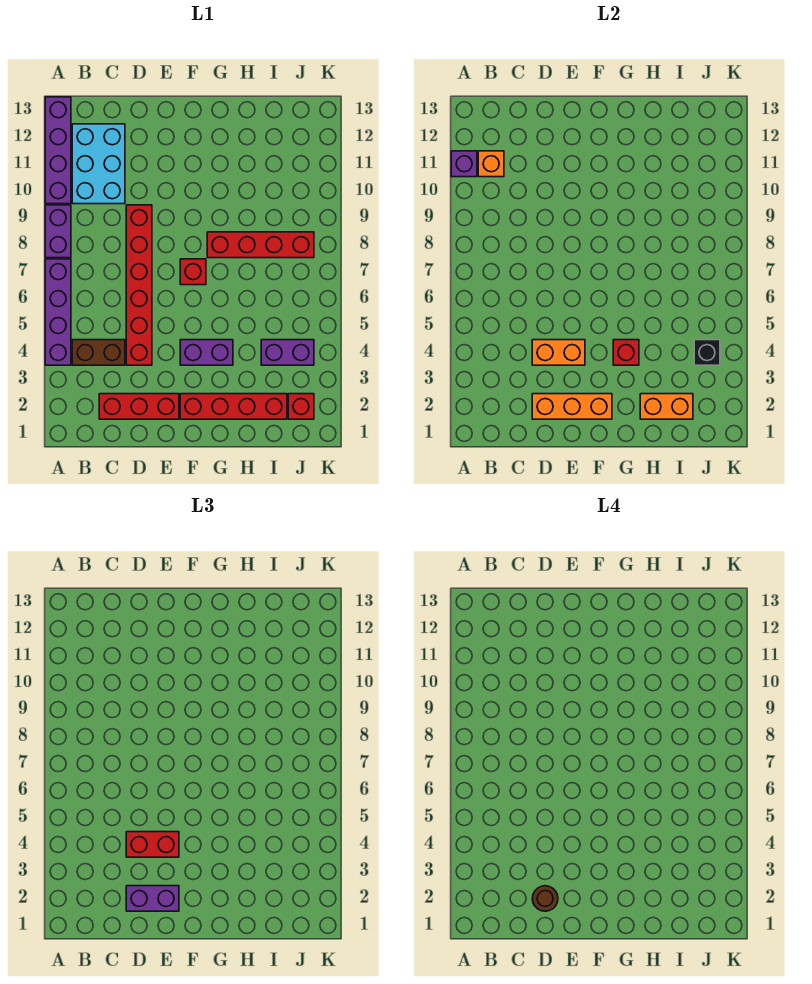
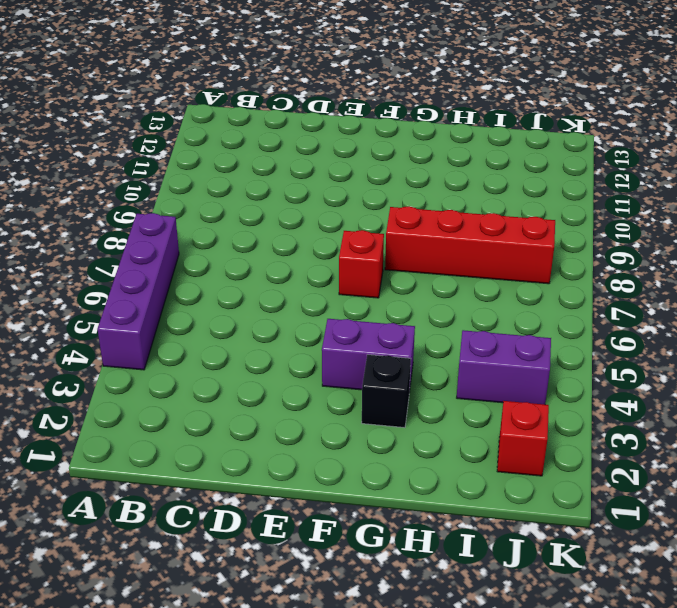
black brick G3 level 1 -> black brick J4 level 2
none -> purple brick A8:A9 level 1
none -> purple brick A10:A13 level 1
none -> brown brick B4:C4 level 1

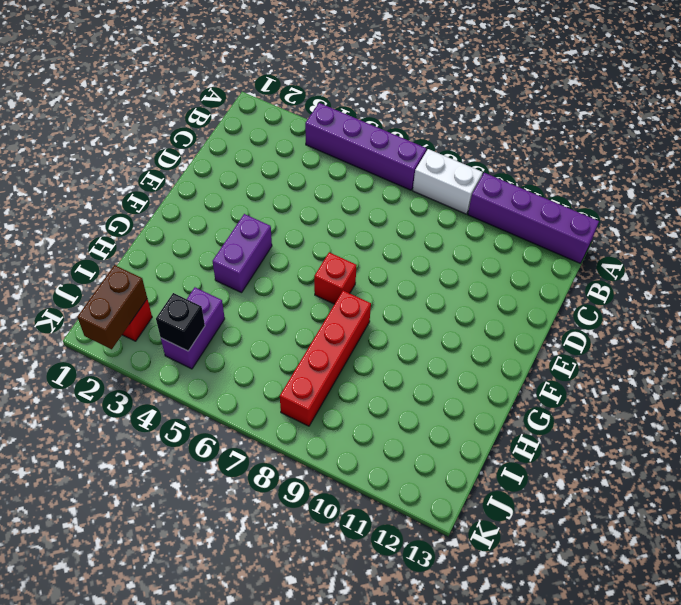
white brick A8:A9 level 1 -> purple brick A8:A9 level 1
brown brick J2:K2 level 2 -> brown brick B4:C4 level 1
none -> cyan brick B10:C12 level 1
none -> red brick C2:E2 level 1
none -> red brick D4:D9 level 1

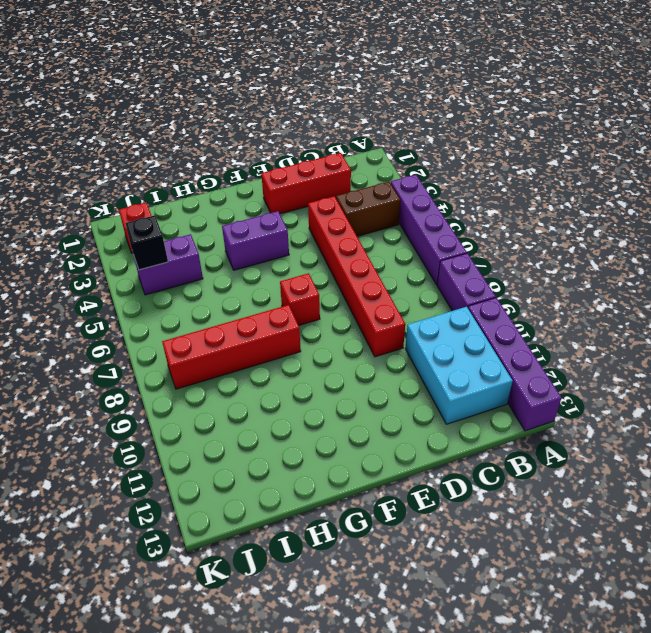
none -> red brick F2:I2 level 1
none -> purple brick A11 level 2
none -> orange brick B11 level 2

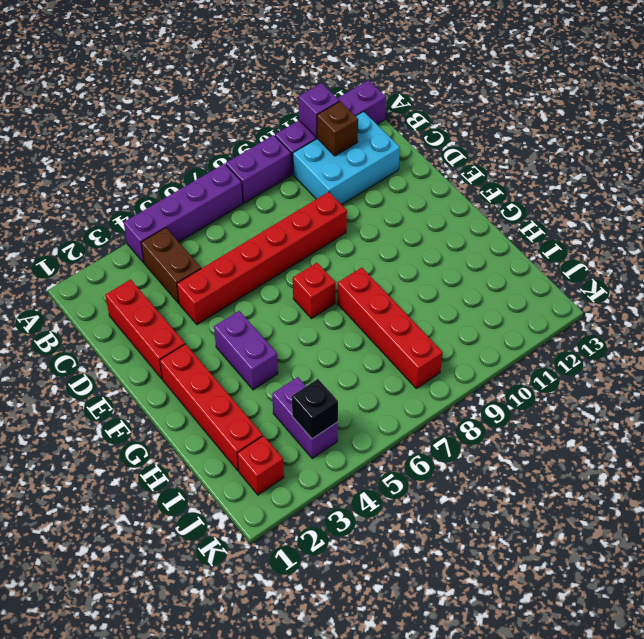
brown brick B11 level 2 -> orange brick B11 level 2
none -> orange brick D2:F2 level 2
none -> orange brick D4:E4 level 2
none -> red brick G4 level 2

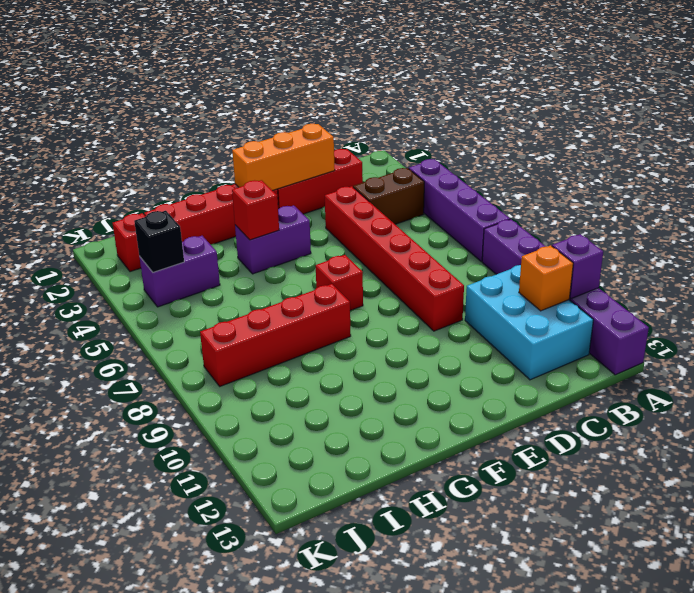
none -> orange brick D4:E4 level 2
none -> orange brick H2:I2 level 2
none -> purple brick D2:E2 level 3

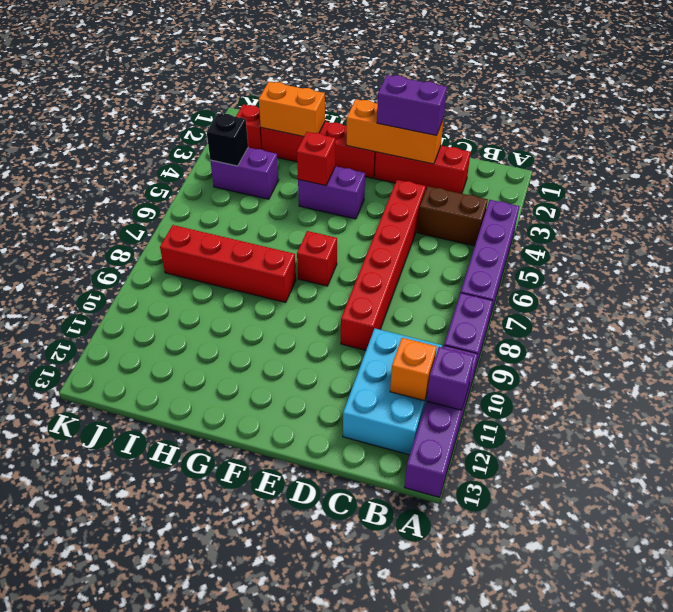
none -> orange brick D4:E4 level 2
none -> red brick D4:E4 level 3
none -> brown round brick D2 level 4

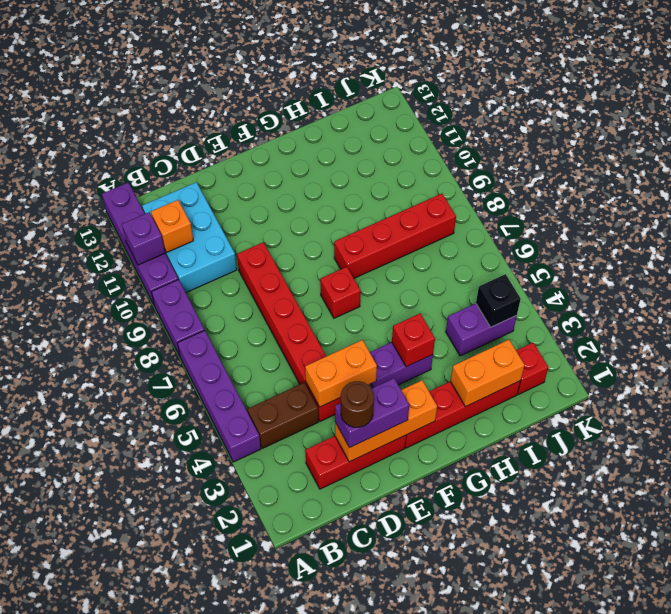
none -> red brick D4:E4 level 3

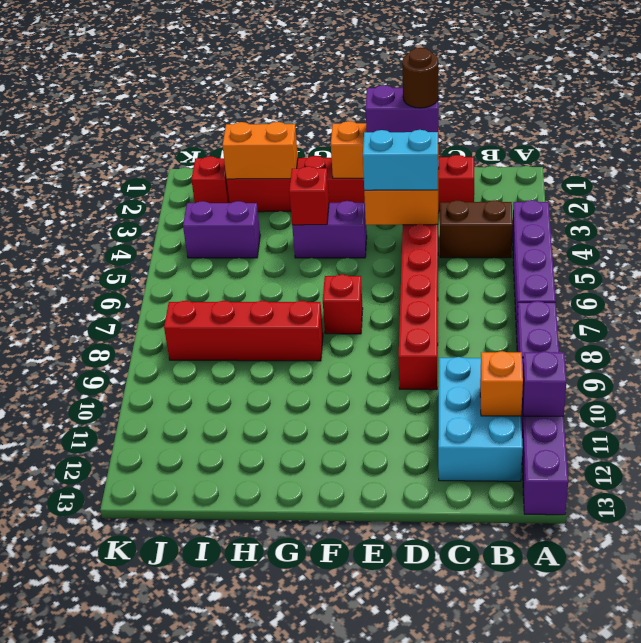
cyan brick D4:E4 level 3 -> red brick D4:E4 level 3
none -> black brick J4 level 2

